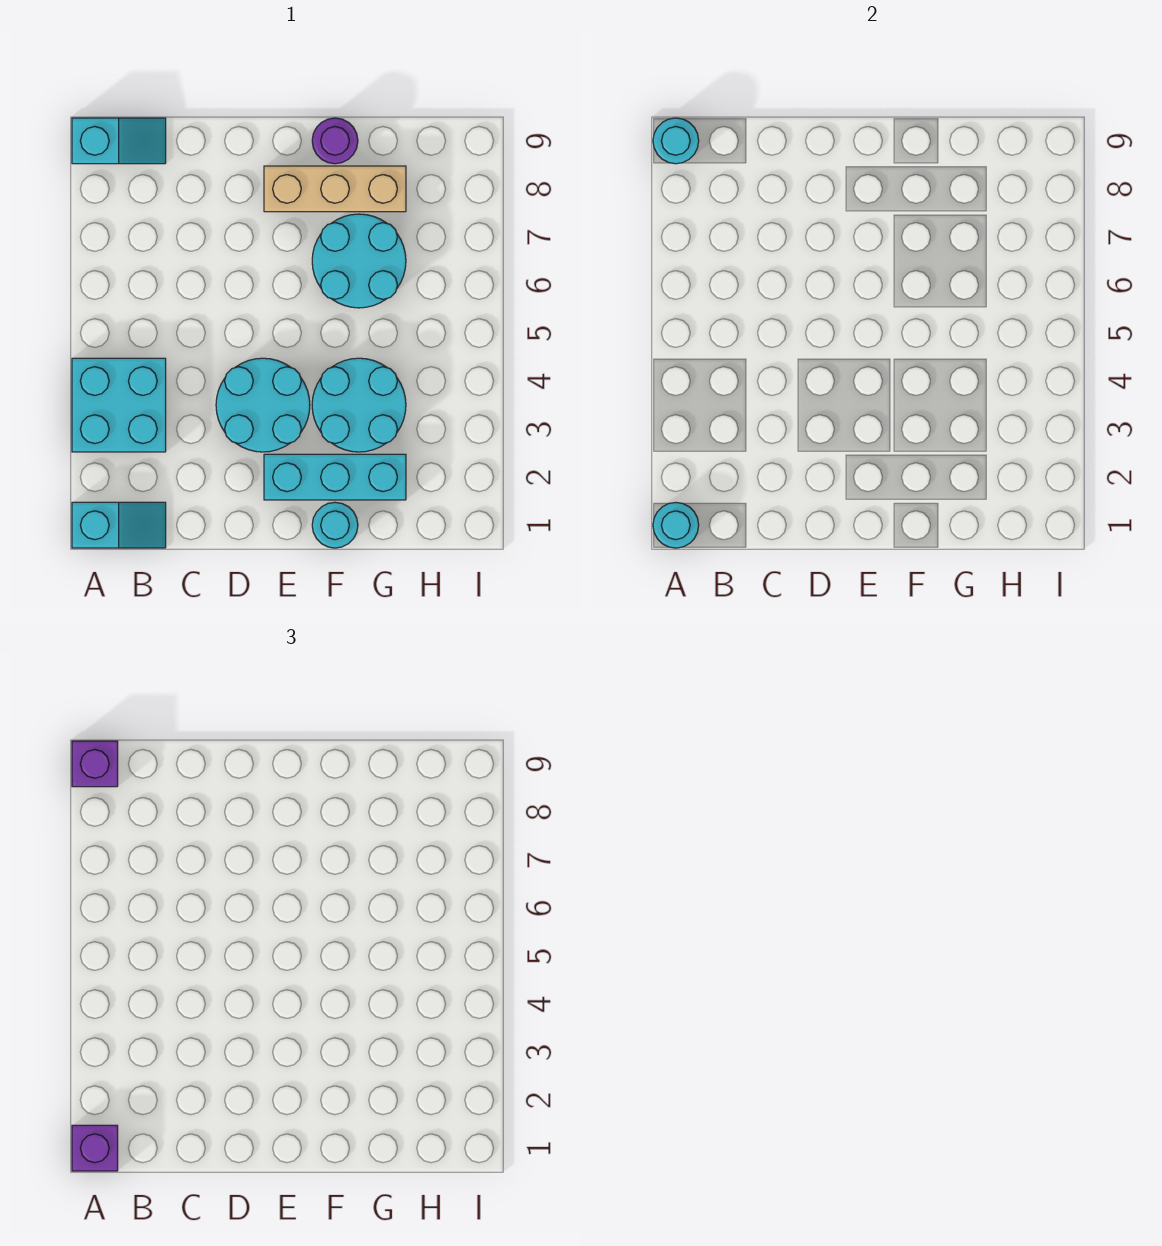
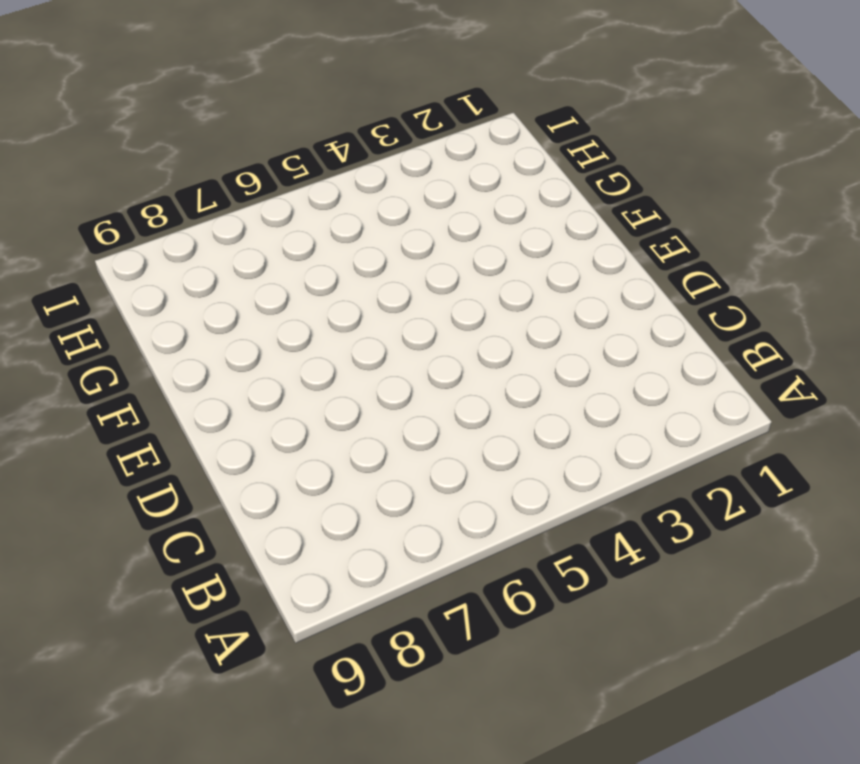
none -> cyan slope A1:B1 level 1 top A
none -> cyan brick A3:B4 level 1
none -> cyan slope A9:B9 level 1 top A

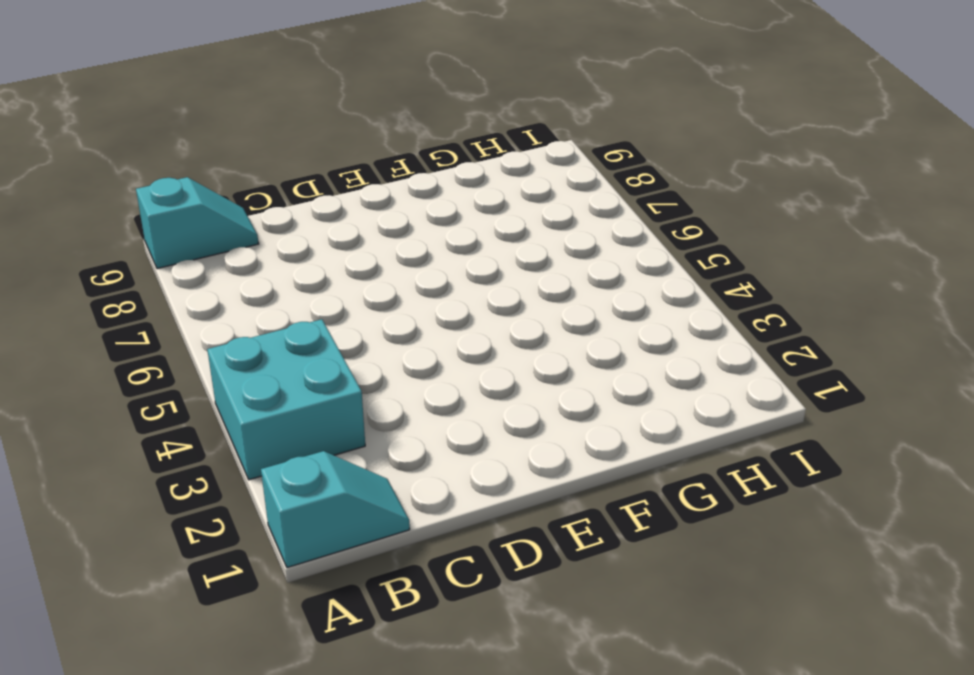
none -> cyan round brick D3:E4 level 1
none -> cyan brick E2:G2 level 1
none -> tan brick E8:G8 level 1

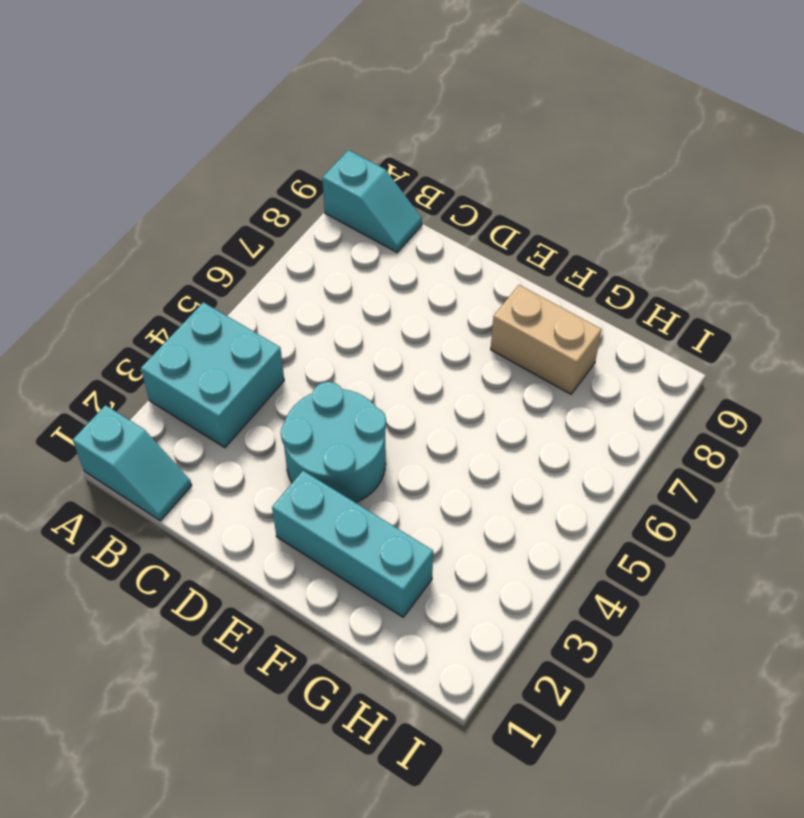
tan brick F8:G8 level 1 -> tan brick E8:G8 level 1
none -> cyan round brick F1 level 1
none -> cyan round brick F3:G4 level 1
none -> cyan round brick F6:G7 level 1

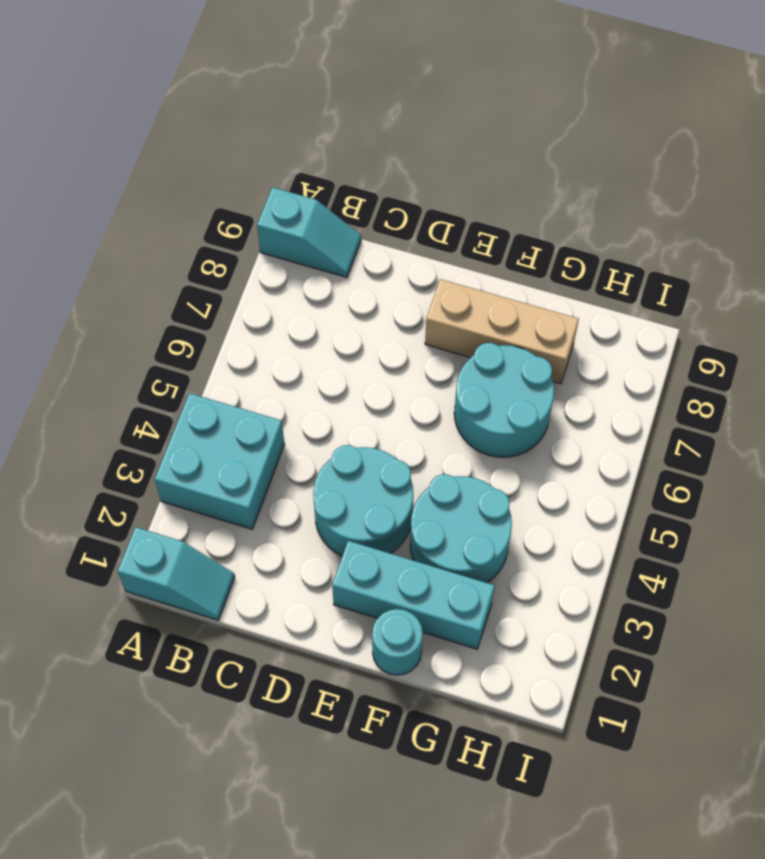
none -> purple round brick F9 level 1
none -> cyan round brick A1 level 2
none -> cyan round brick A9 level 2

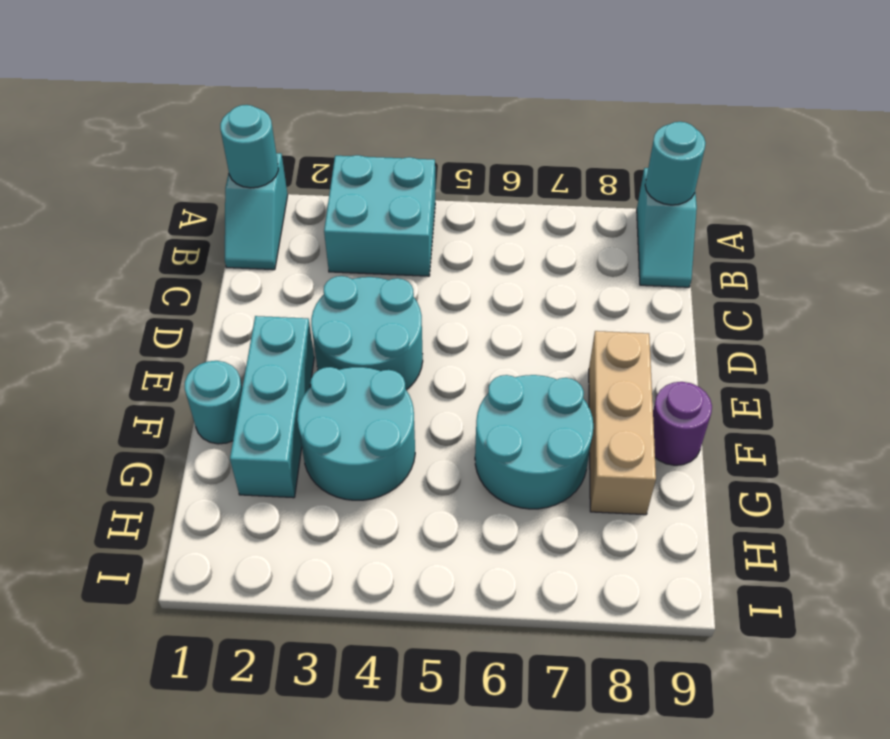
none -> purple brick A1 level 3
none -> purple brick A9 level 3

